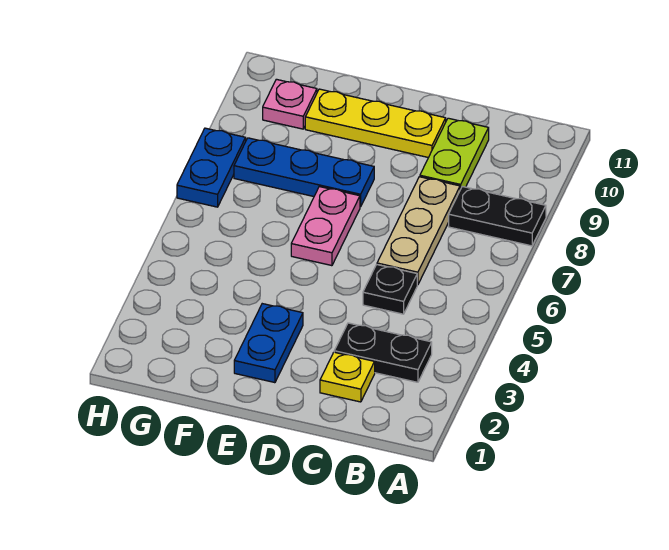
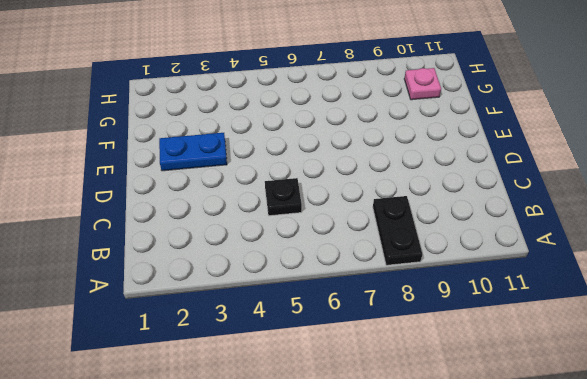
none -> black plate B3:C3 level 1
none -> yellow plate C2 level 1
none -> tan plate C6:C8 level 1

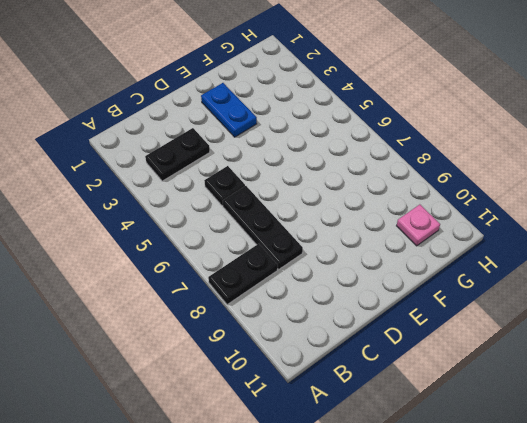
black plate C6:C8 level 1 -> tan plate C6:C8 level 1
none -> yellow plate C2 level 1
none -> lime plate C9:C10 level 1
none -> yellow plate D10:F10 level 1

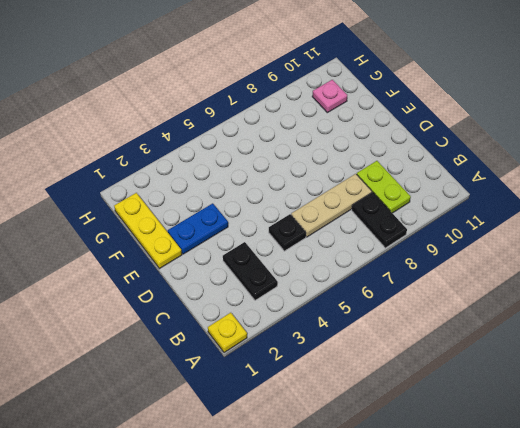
yellow plate A1 level 1 -> yellow plate C2 level 1
lime plate B9:C9 level 1 -> lime plate C9:C10 level 1
yellow plate E1:G1 level 1 -> yellow plate D10:F10 level 1
none -> pink plate E6:E7 level 1
none -> blue plate E8:G8 level 1
none -> blue plate H7:H8 level 1

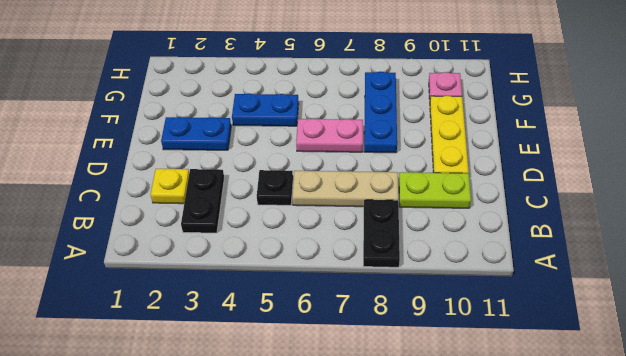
blue plate F4:F5 level 1 -> blue plate H7:H8 level 1

